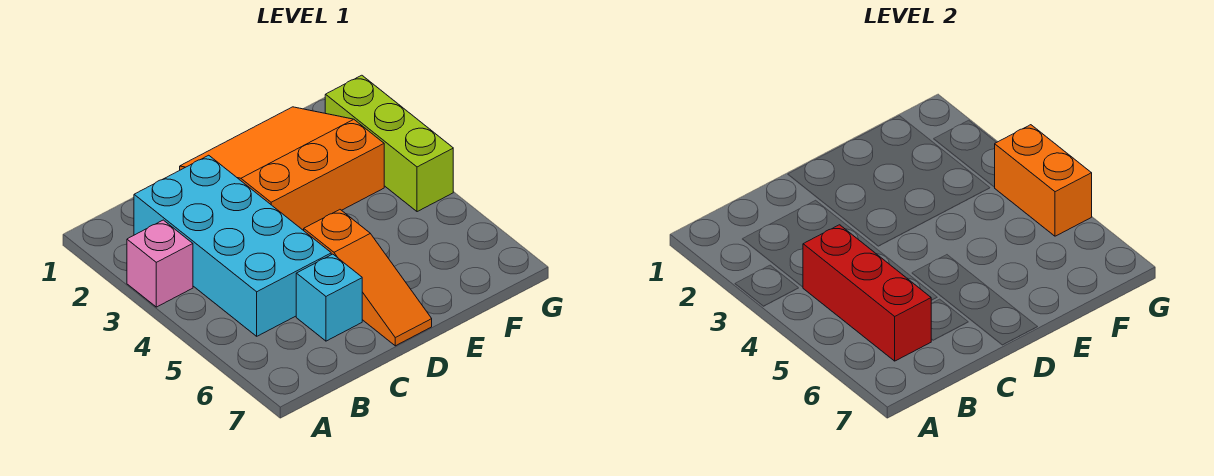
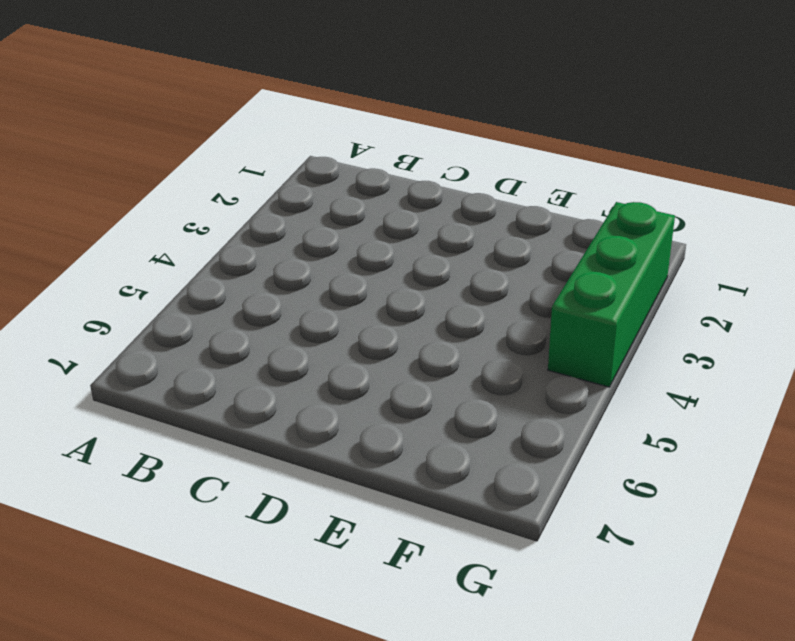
green brick G2:G4 level 1 -> lime brick G2:G4 level 1
none -> pink brick A3 level 1
none -> cyan brick B2:C5 level 1

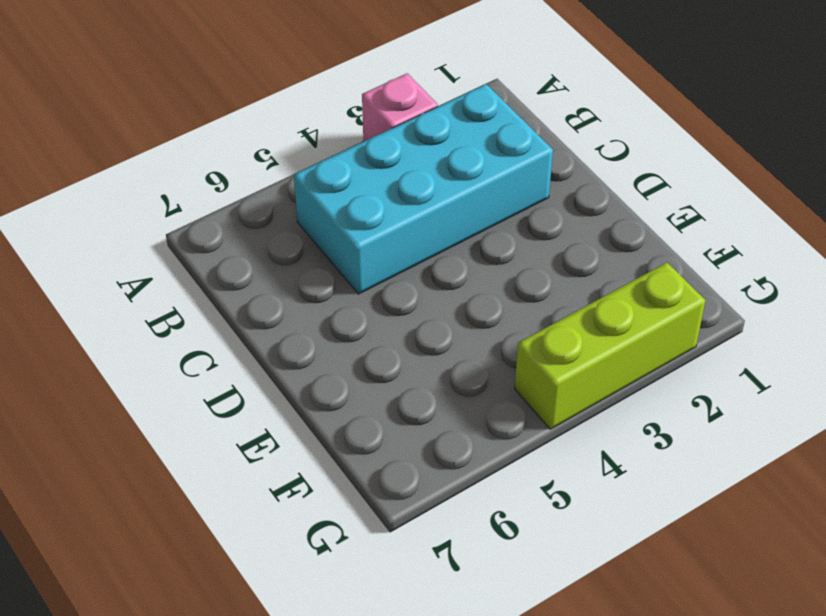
none -> cyan brick C6 level 1
none -> orange slope D1:F3 level 1 top 3

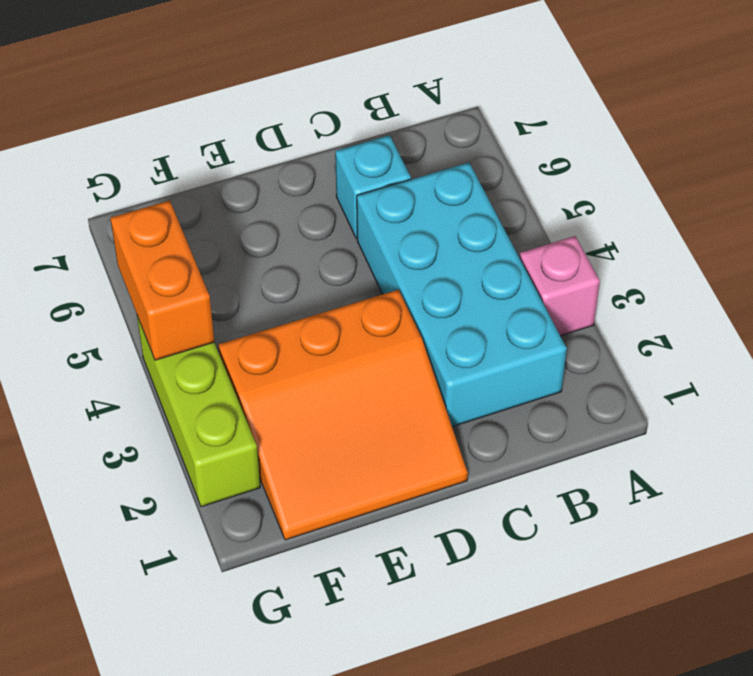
none -> orange slope D5:D7 level 1 top 5
none -> red brick B4:B6 level 2

